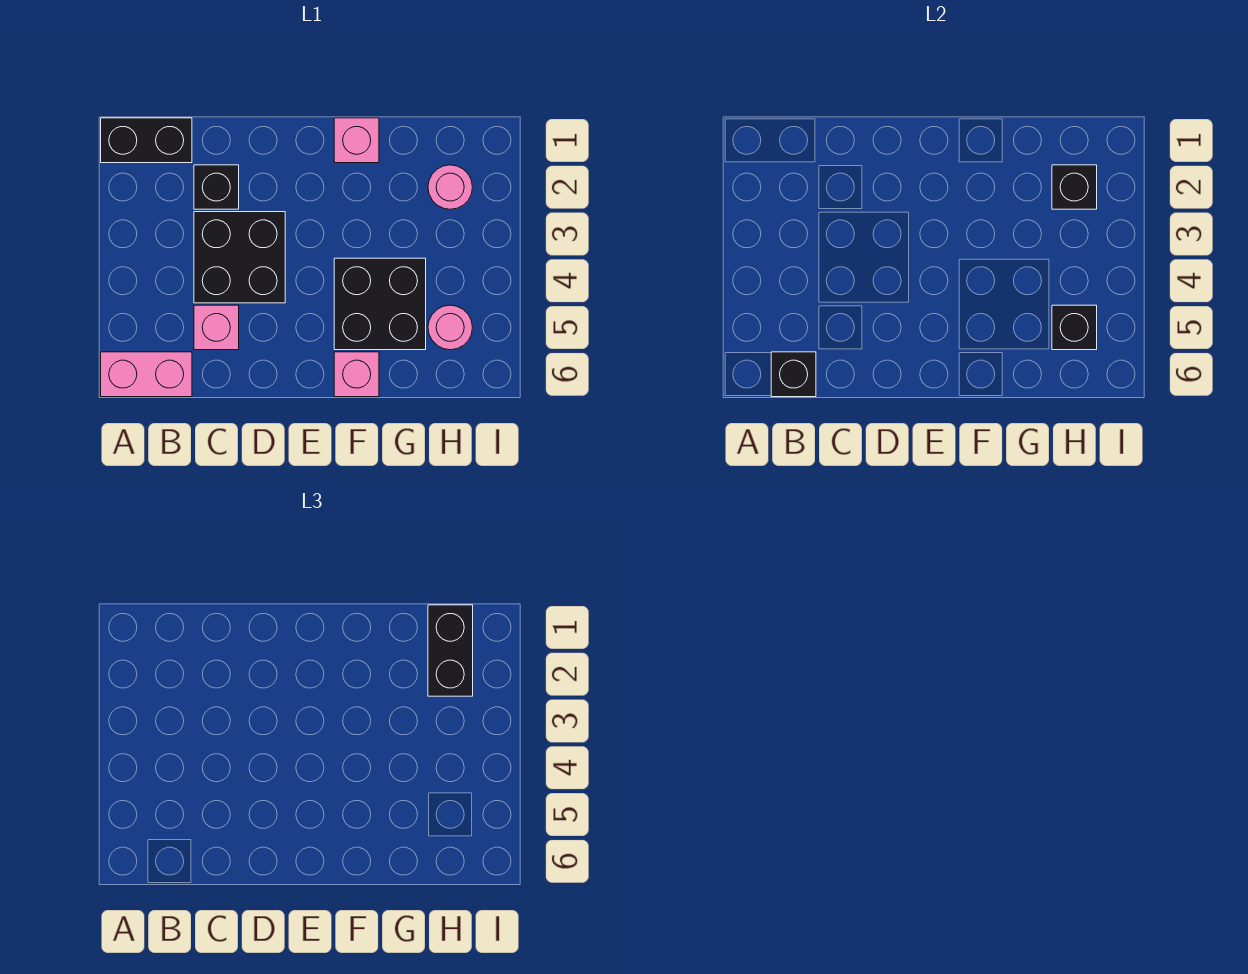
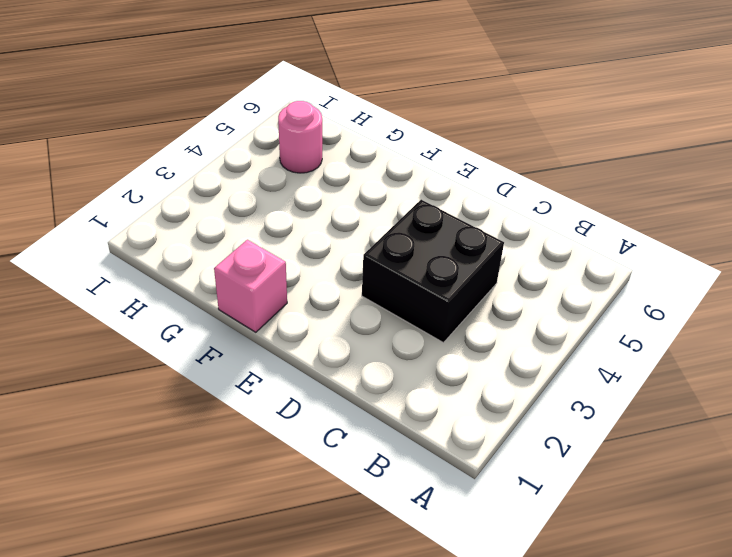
none -> black brick A1:B1 level 1
none -> pink brick A6:B6 level 1
none -> black brick C2 level 1

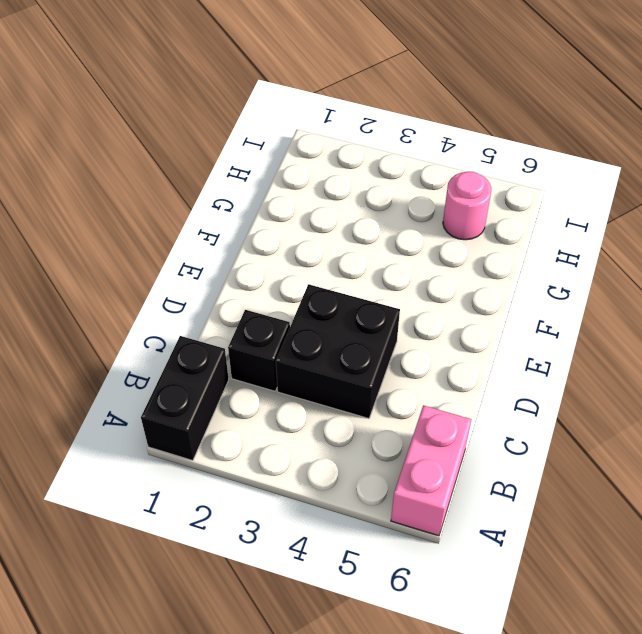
none -> pink brick C5 level 1
none -> pink brick F1 level 1
none -> black brick F4:G5 level 1

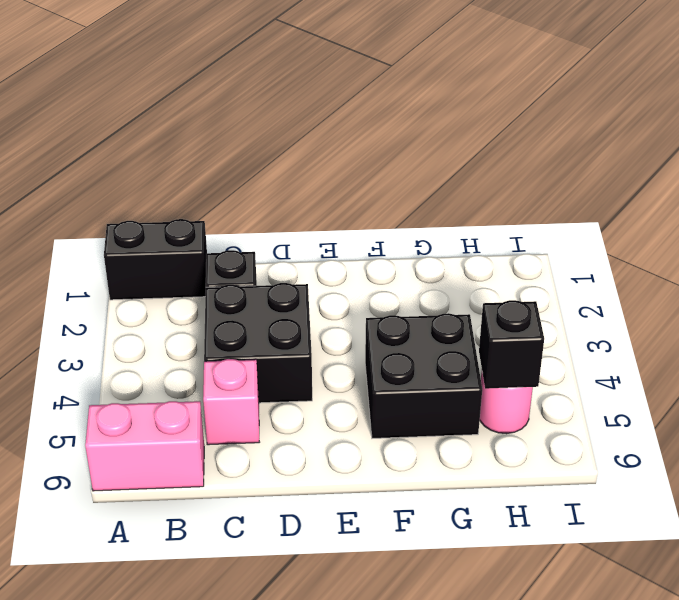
none -> pink brick F1 level 1
none -> pink brick F6 level 1
none -> pink round brick H2 level 1

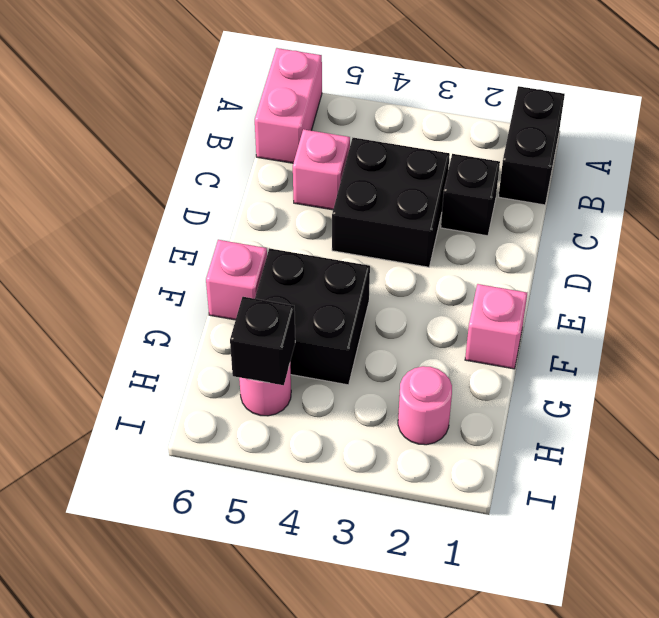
none -> black brick B6 level 2
none -> black brick H2 level 2
none -> black brick H1:H2 level 3

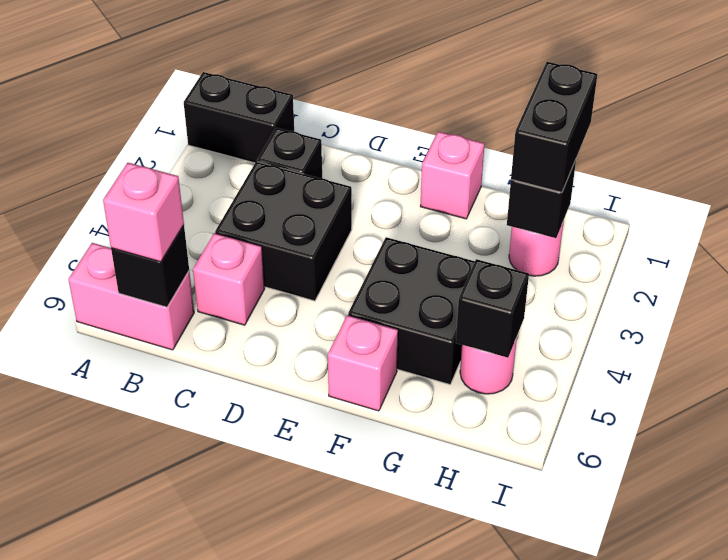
pink brick B6 level 3 -> none

